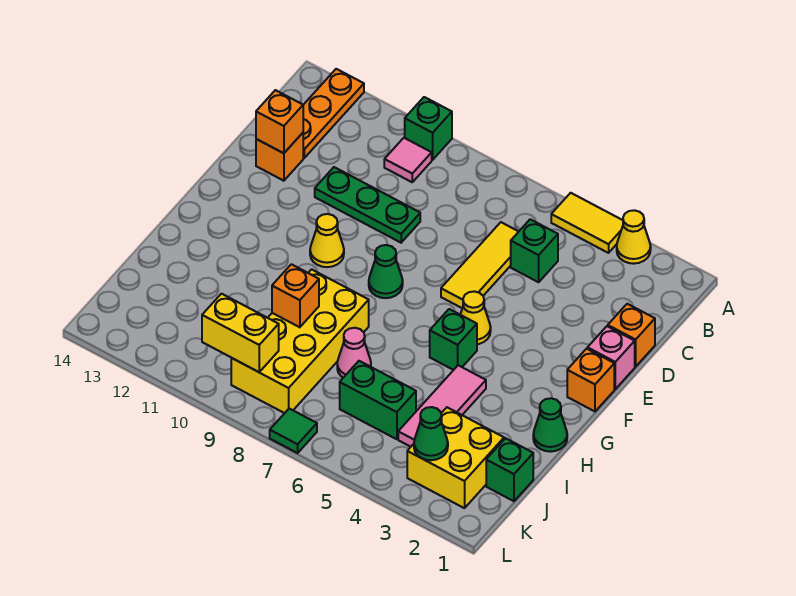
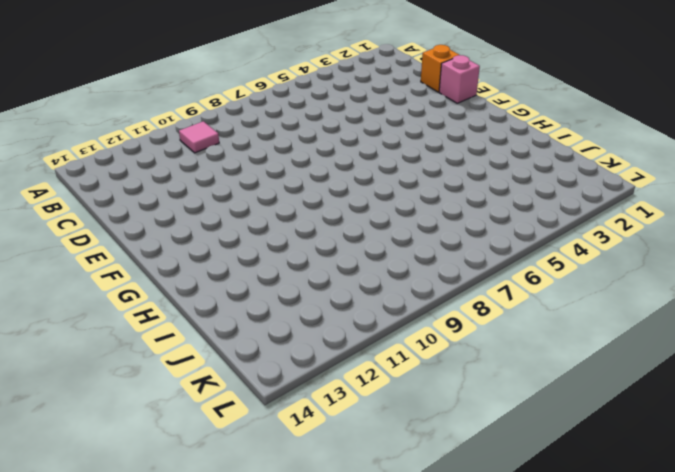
none -> yellow cone A3 level 1
none -> yellow tile A4:A5 level 1
none -> green brick A10 level 1

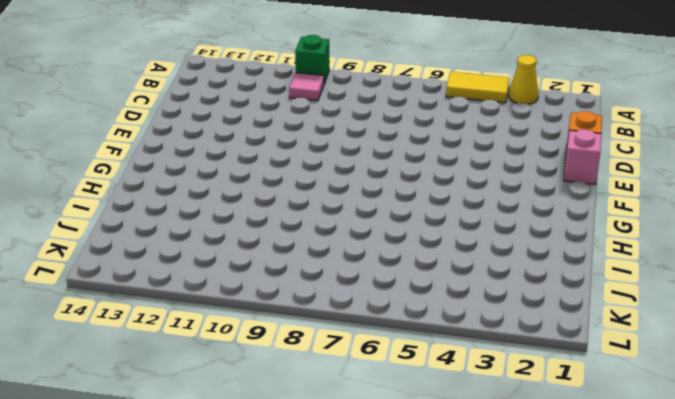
none -> orange plate A13:C13 level 1
none -> green brick C5 level 1
none -> yellow tile C6:E6 level 1

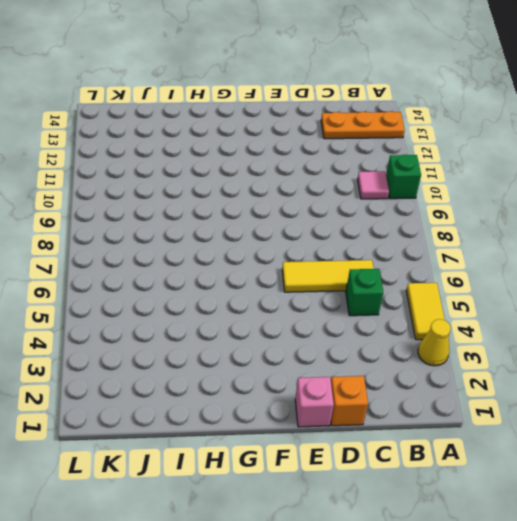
none -> green plate D9:D11 level 1
none -> orange brick D13 level 1
none -> orange brick F1 level 1

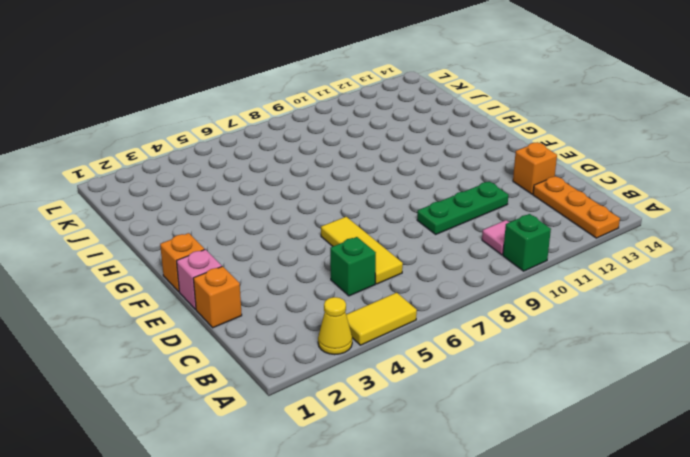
none -> yellow cone F5 level 1
none -> green cone F8 level 1
none -> yellow cone F10 level 1

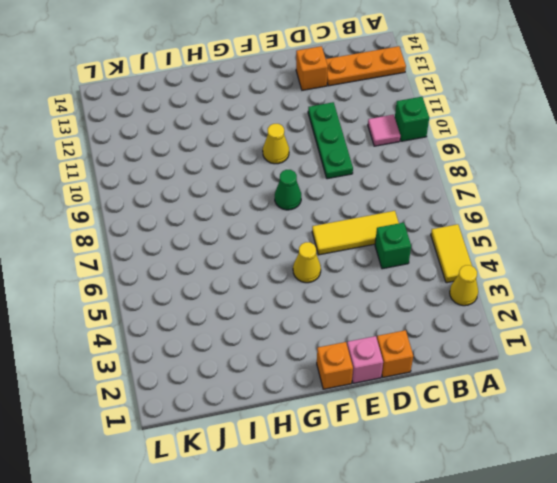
none -> green brick G5 level 1
none -> green cone H1 level 1
none -> pink tile H4:J4 level 1

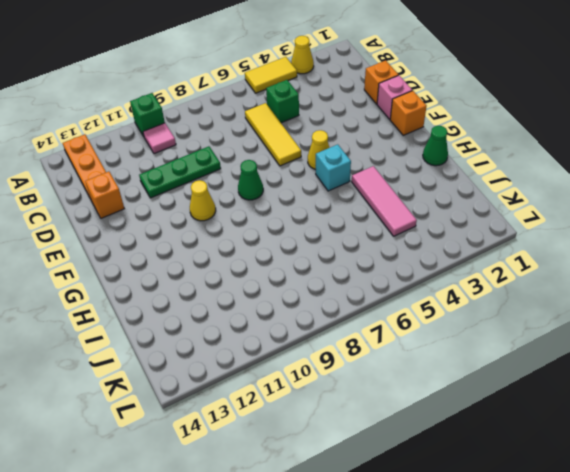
cyan brick G5 level 1 -> green brick G5 level 1
none -> yellow brick H8:K9 level 1
none -> pink cone I7 level 1
none -> green brick J1 level 1

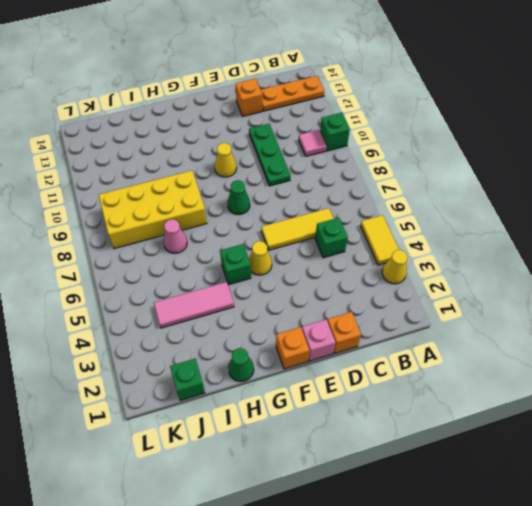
none -> yellow brick J2:K3 level 1
none -> green brick J5:J6 level 1
none -> green tile L7 level 1

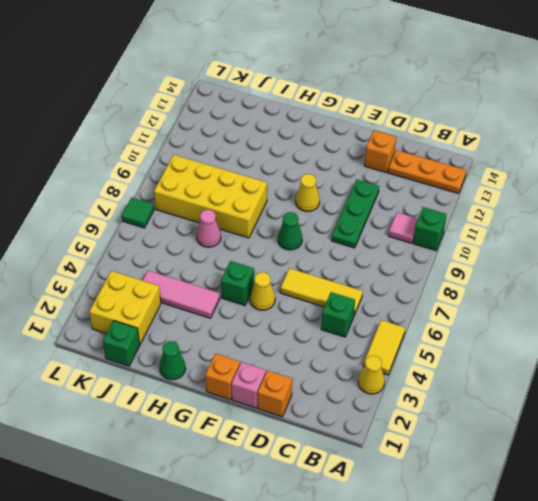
none -> green brick J5:J6 level 1
none -> orange brick D13 level 2
none -> orange brick I9 level 2

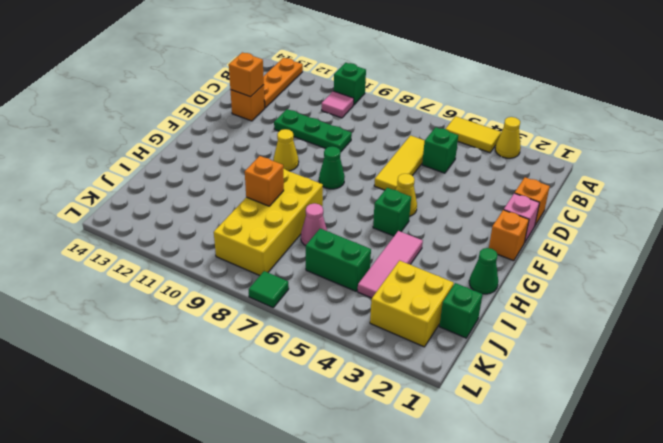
none -> green cone K3 level 2
none -> yellow brick K9:K10 level 2

